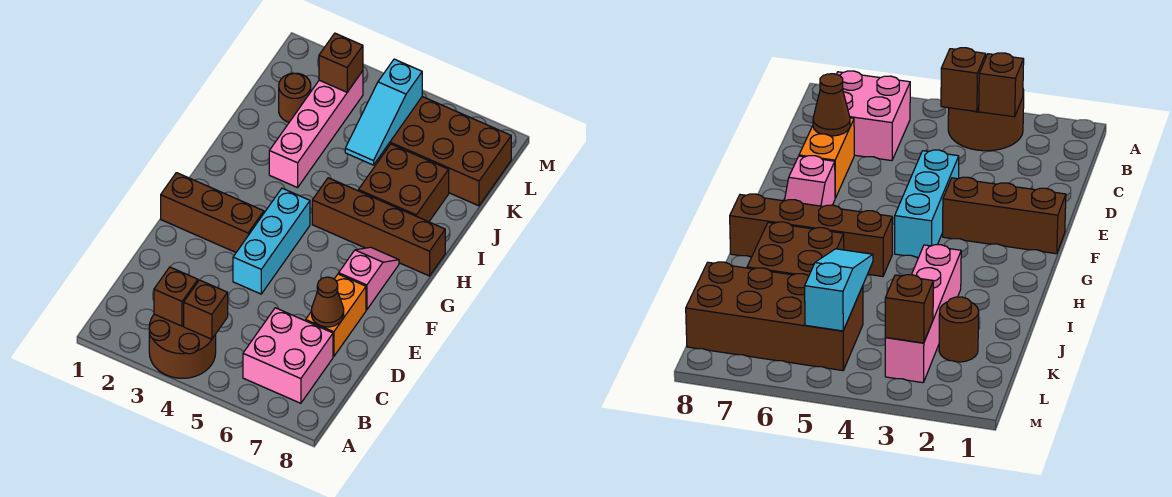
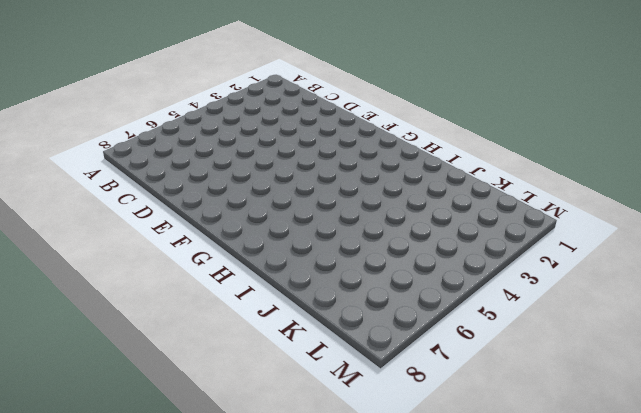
none -> brown round brick A3:B4 level 1
none -> pink brick B6:C7 level 1
none -> orange brick D7:E7 level 1

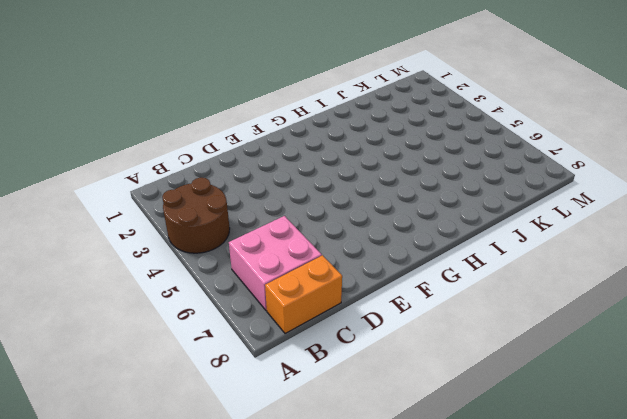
orange brick B8:C8 level 1 -> orange brick D7:E7 level 1
none -> cyan brick E4:G4 level 1
none -> brown brick F1:F3 level 1
none -> pink slope F7:G7 level 1 top F

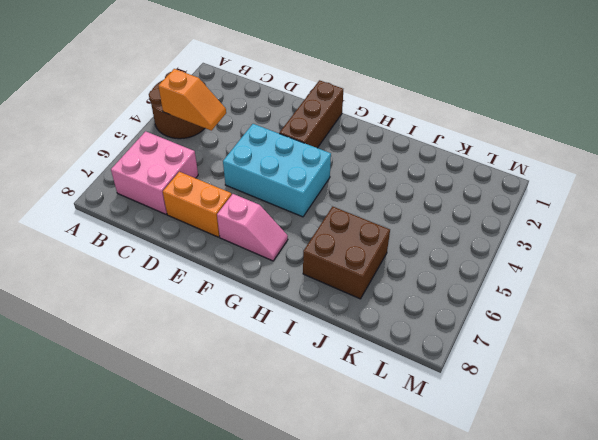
orange slope B4:C4 level 2 top B -> brown brick B4 level 2
cyan brick E4:G5 level 1 -> cyan brick E4:G4 level 1
none -> brown brick H5:H8 level 1
none -> pink brick I3:L3 level 1
none -> brown round brick K2 level 1

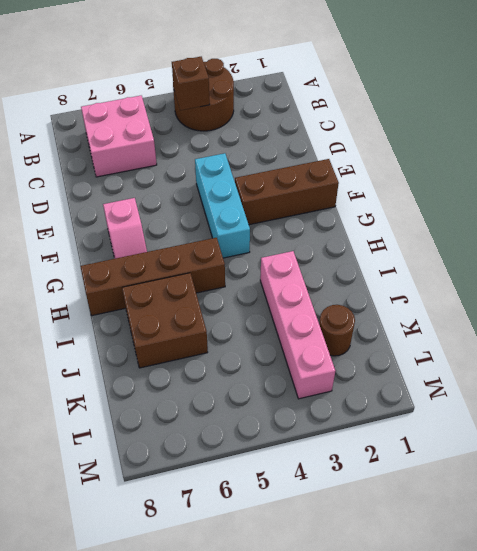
none -> orange brick D7:E7 level 1
none -> brown brick K5:L8 level 1
none -> brown brick B3 level 2

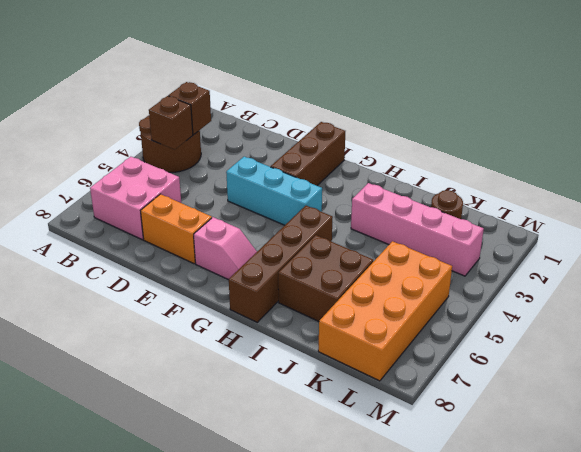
orange brick K5:L8 level 1 -> brown brick K5:L8 level 1
none -> brown cone D7 level 2
none -> cyan slope J5:L5 level 2 top L
none -> brown brick L3 level 2

